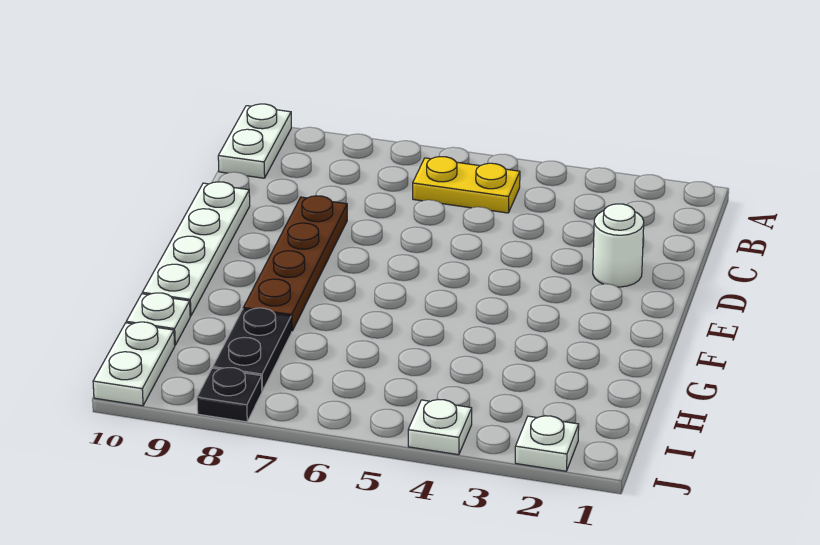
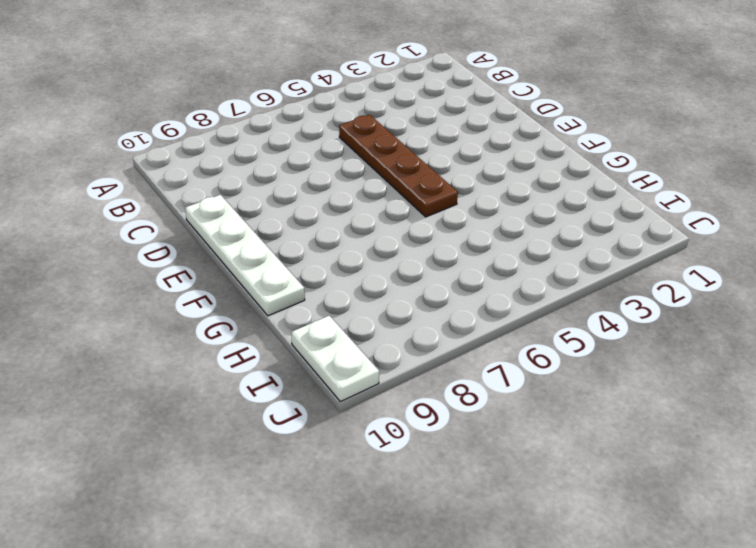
brown plate C5:F5 level 1 -> brown plate D8:G8 level 1
none -> white plate A10:B10 level 1
none -> yellow plate B5:B6 level 1

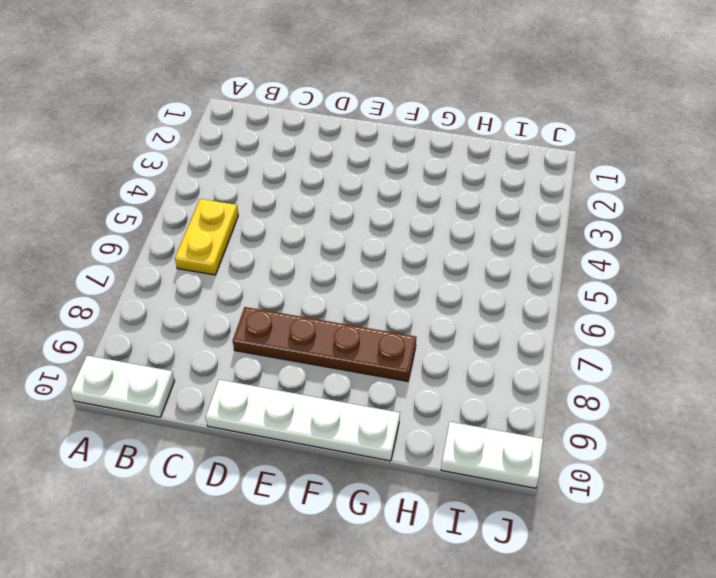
none -> white round brick D2 level 1
none -> black plate H8:I8 level 1

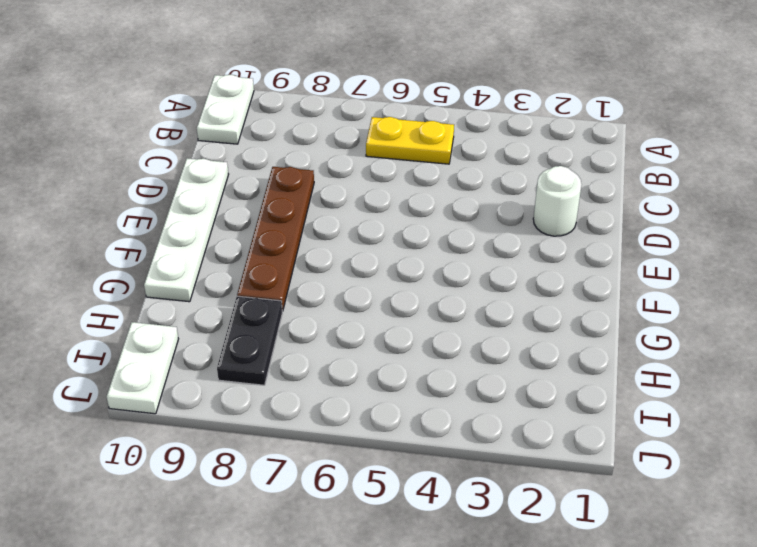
none -> white plate H10 level 1
none -> white plate J2 level 1

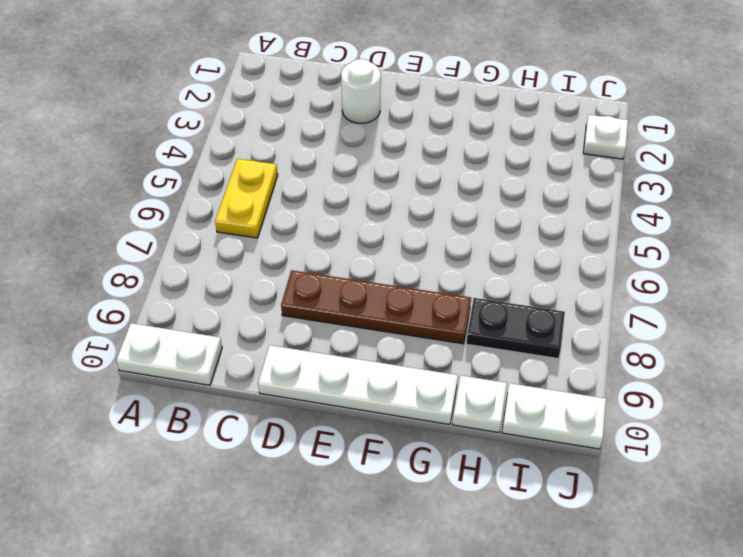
none -> white plate J4 level 1
none -> black plate J8 level 1

